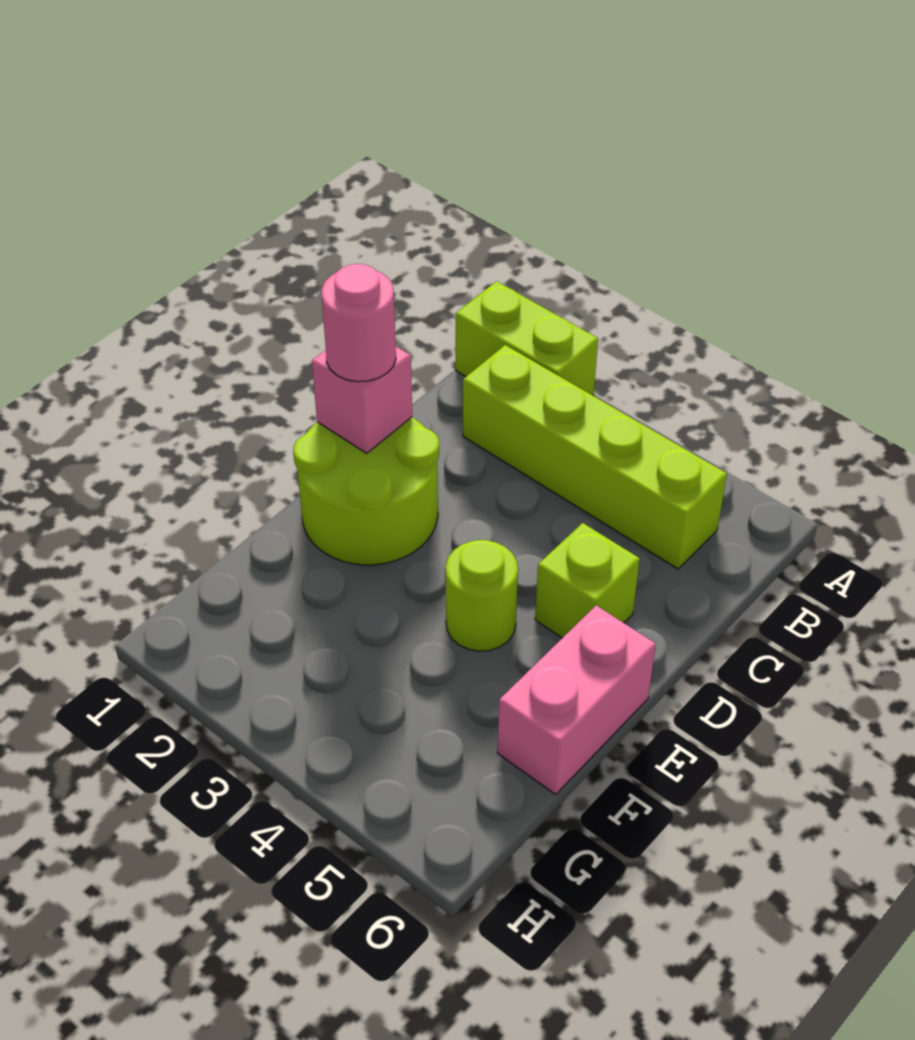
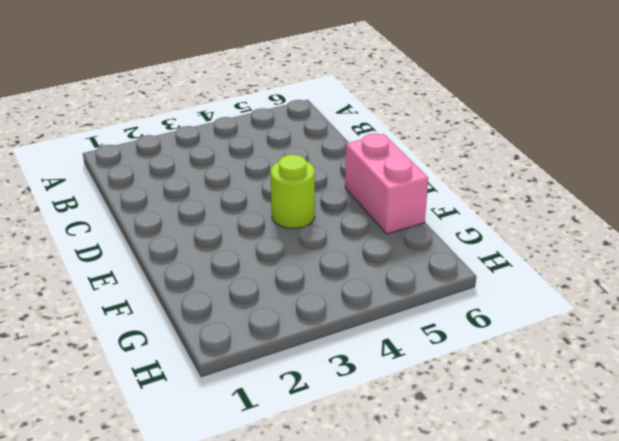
none -> lime brick A1:A2 level 1
none -> lime brick B2:B5 level 1

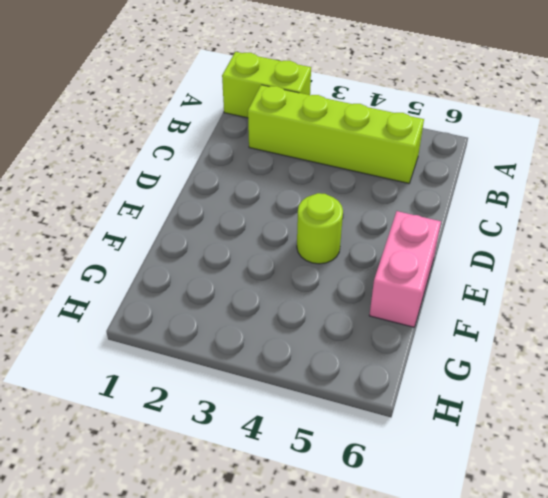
none -> lime round brick D1:E2 level 1
none -> lime brick D5 level 1

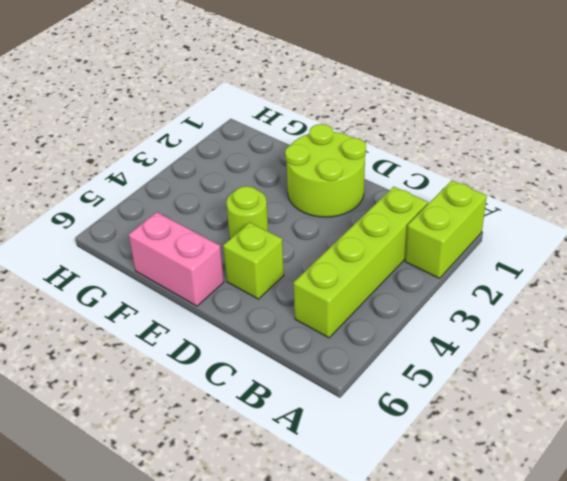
none -> pink brick D1 level 2
none -> pink round brick D1 level 3

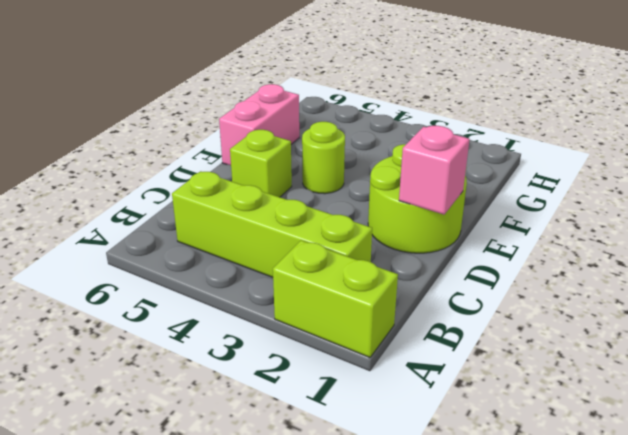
none -> pink round brick D1 level 3

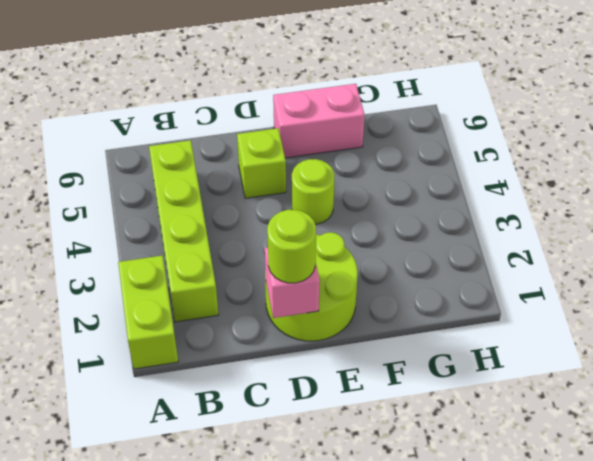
lime round brick D1 level 3 -> pink round brick D1 level 3

